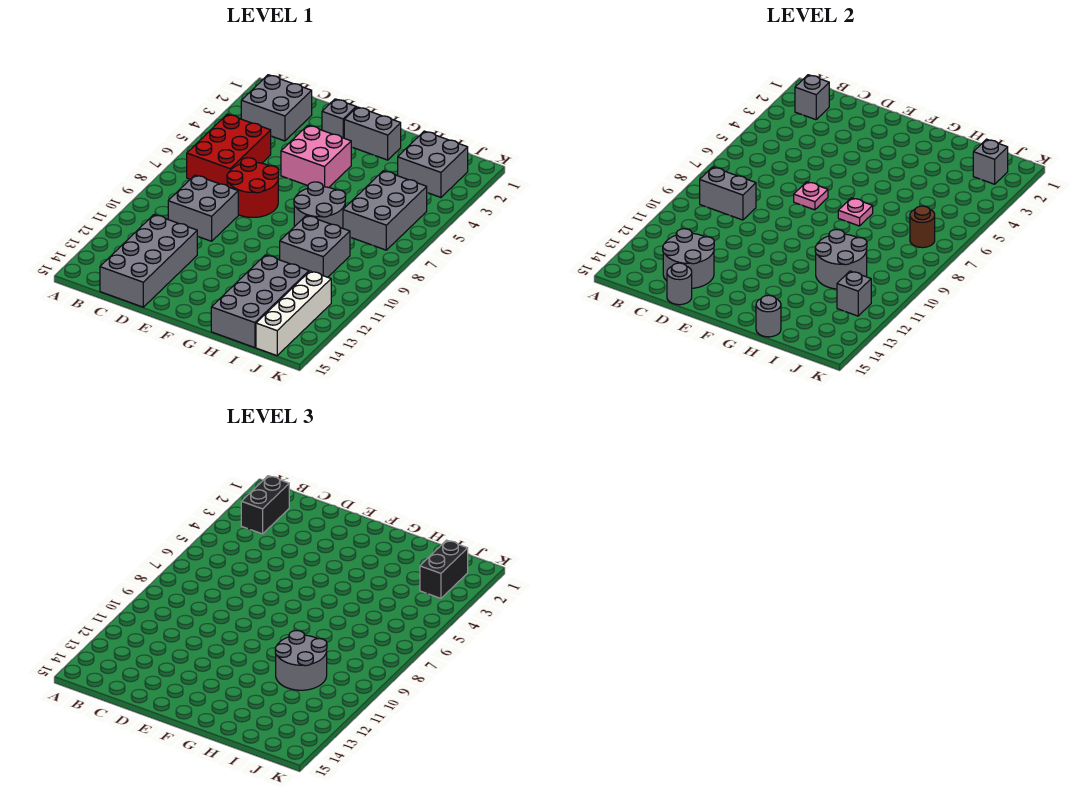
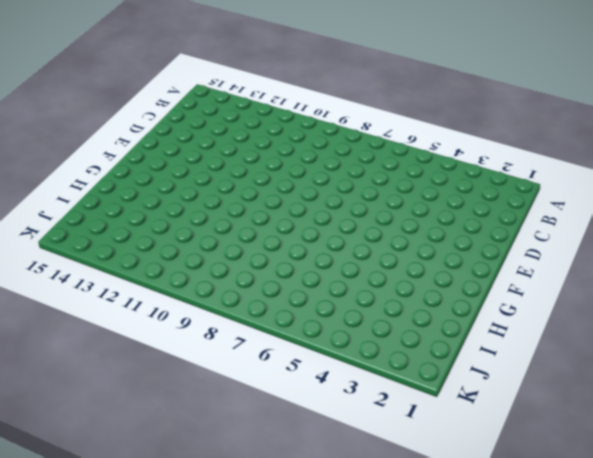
none -> grey brick B2:C3 level 1
none -> red brick B5:C7 level 1
none -> grey brick C9:D10 level 1

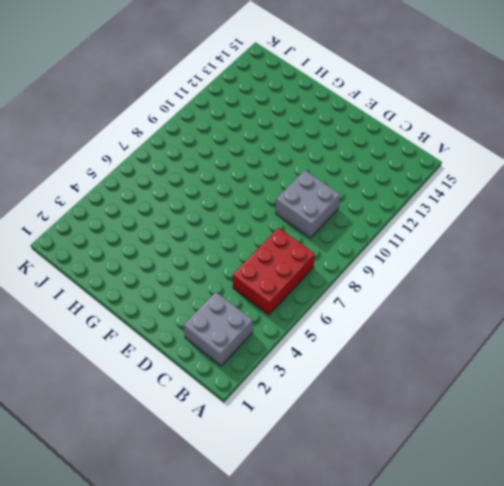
none -> grey brick C12:D15 level 1
none -> red round brick D7:E8 level 1
none -> grey brick E2 level 1

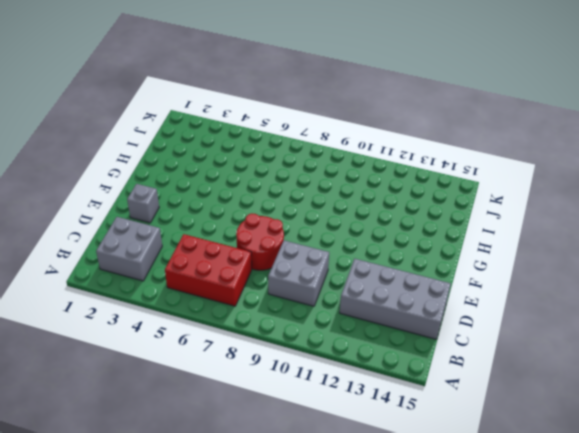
none -> pink brick E4:F5 level 1
none -> grey brick F2:G2 level 1
none -> grey round brick G7:H8 level 1

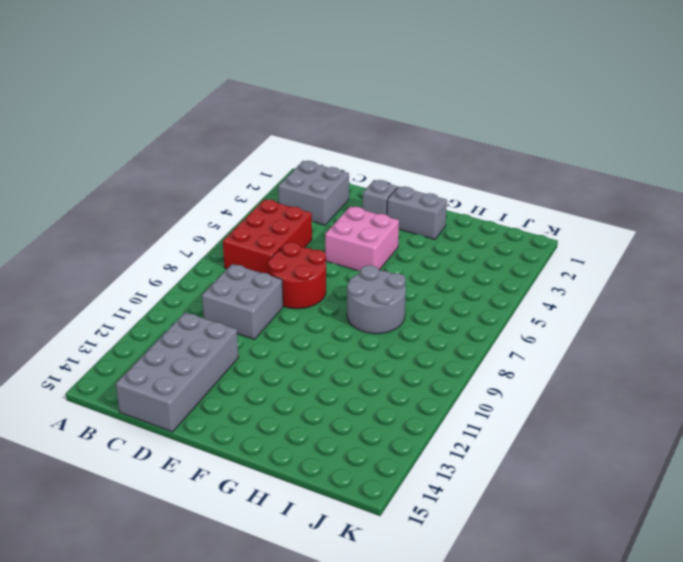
none -> grey brick H9:I10 level 1
none -> grey brick H12:I15 level 1
none -> grey brick I2:J3 level 1

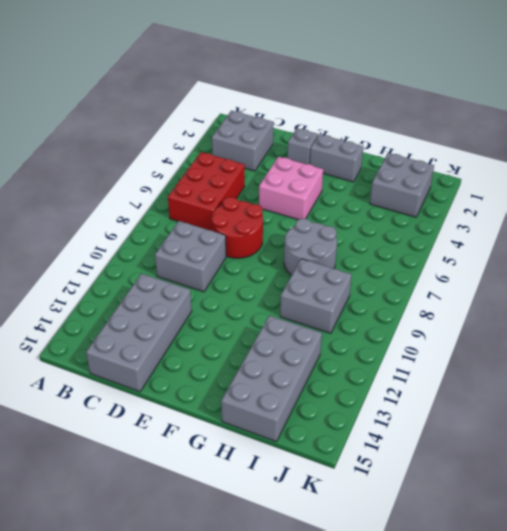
none -> grey brick I5:J7 level 1
none -> white brick J12:J15 level 1
none -> grey brick B2 level 2

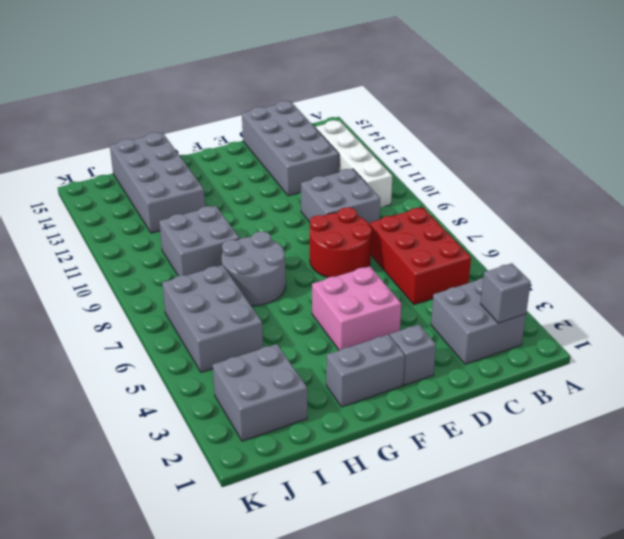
white brick B10:B13 level 1 -> white brick J12:J15 level 1
none -> grey brick B9:C9 level 2
none -> grey round brick C13:D14 level 2
none -> grey round brick D15 level 2

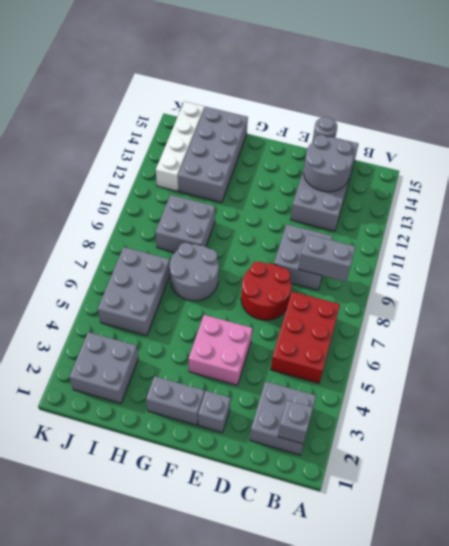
none -> pink plate E7 level 2
none -> pink plate G7 level 2
none -> grey round brick H10:I11 level 2

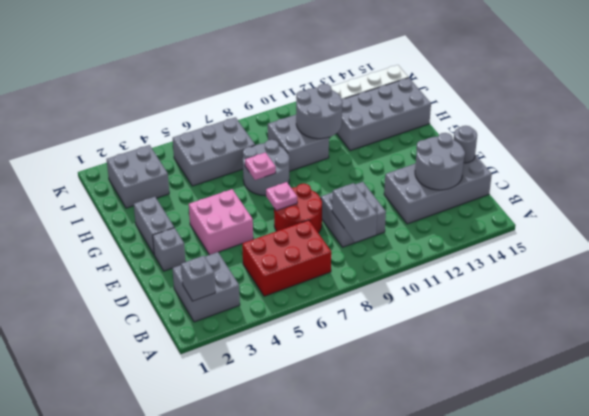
none -> grey round brick H15 level 2
none -> grey brick J2 level 2
none -> brown round brick J7 level 2

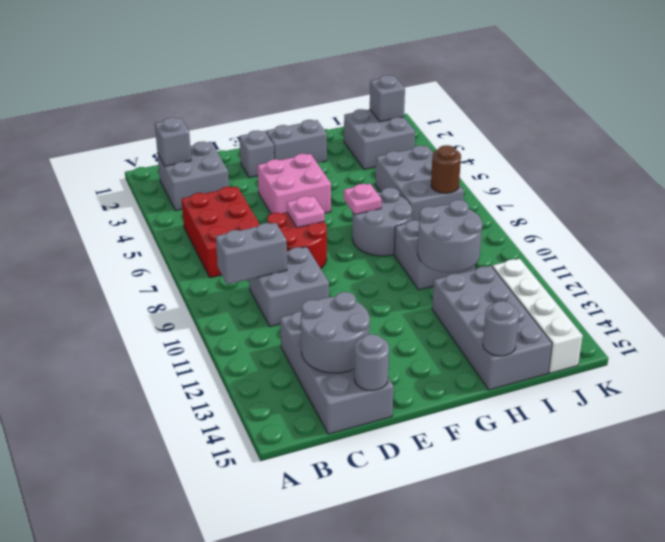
none -> grey brick J12 level 2
none -> black brick B2:B3 level 3
none -> grey round brick H10:I11 level 3

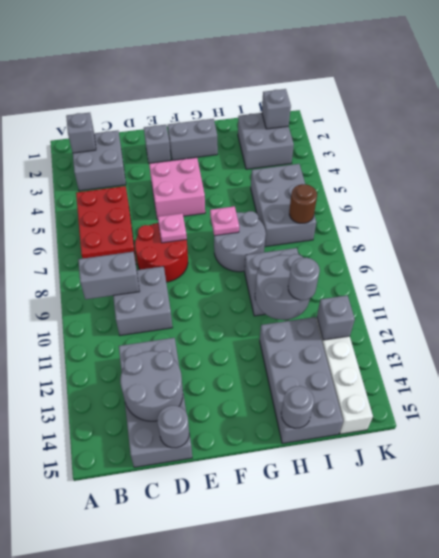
grey round brick I11 level 3 -> grey round brick H10:I11 level 3
none -> black brick B2:B3 level 3
none -> black brick J2:J3 level 3

